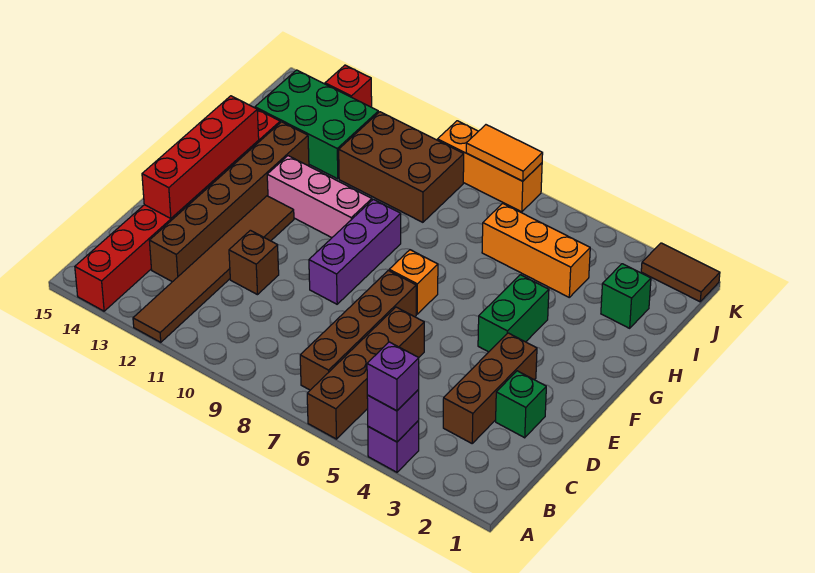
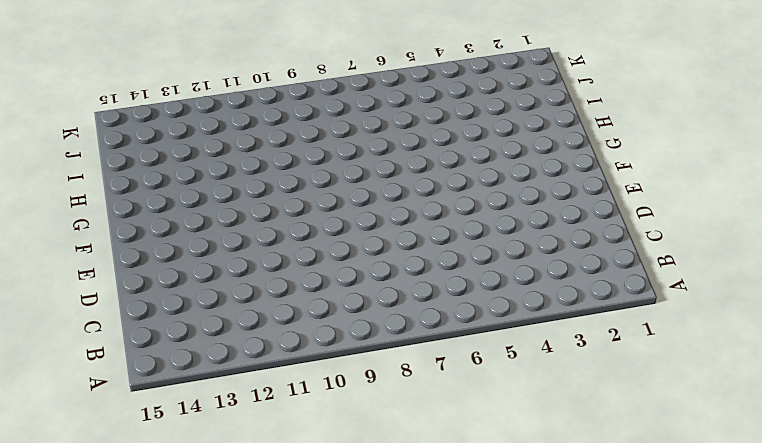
none -> purple brick A4 level 1
none -> brown brick A6:D6 level 1
none -> brown tile A12:F12 level 1

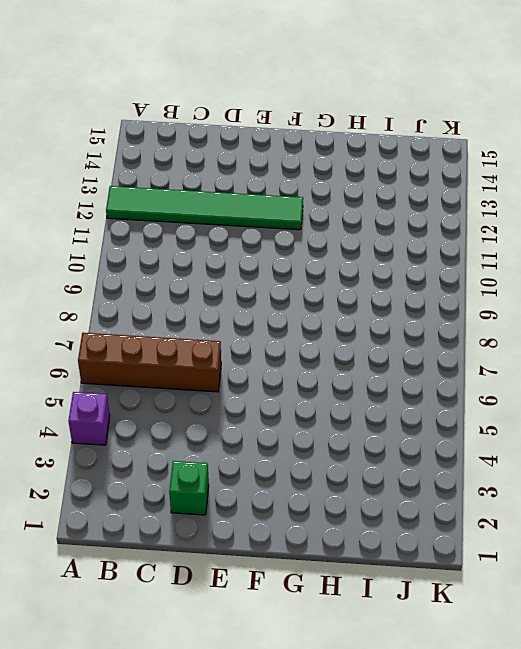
green tile A12:F12 level 1 -> brown tile A12:F12 level 1
none -> red brick A14:H14 level 1
none -> brown brick B7:E7 level 1
none -> brown brick C3:E3 level 1

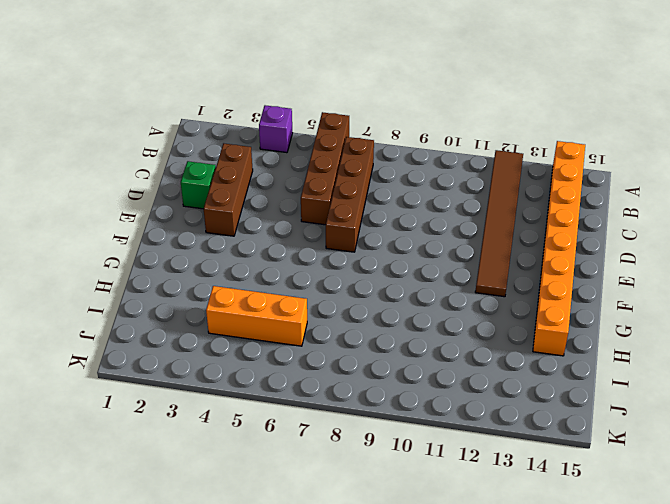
orange brick A14:H14 level 1 -> red brick A14:H14 level 1
none -> brown brick C13:H13 level 1
none -> brown brick D11 level 1
none -> purple brick E9:G9 level 1

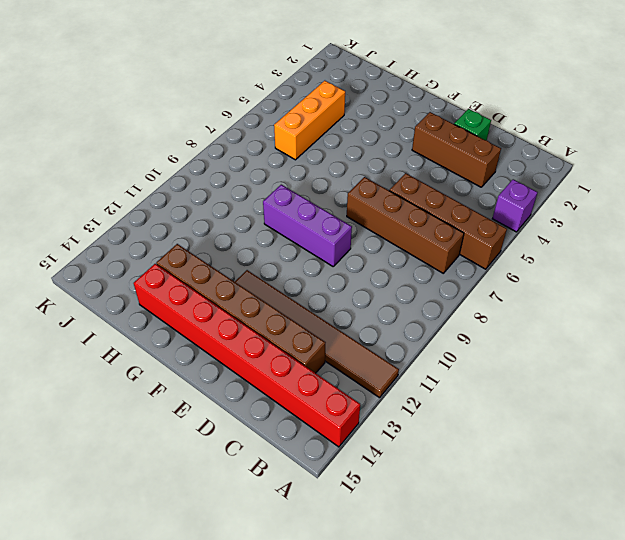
none -> brown brick D11 level 1
none -> green brick F4:G4 level 1
none -> orange brick F7 level 1

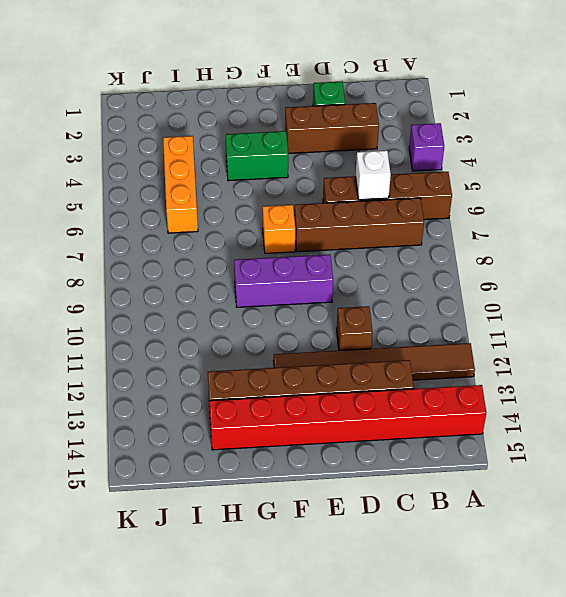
white brick C6 level 2 -> none
none -> pink brick G10:G12 level 1
none -> green brick I2 level 1
none -> brown brick I9:J11 level 1

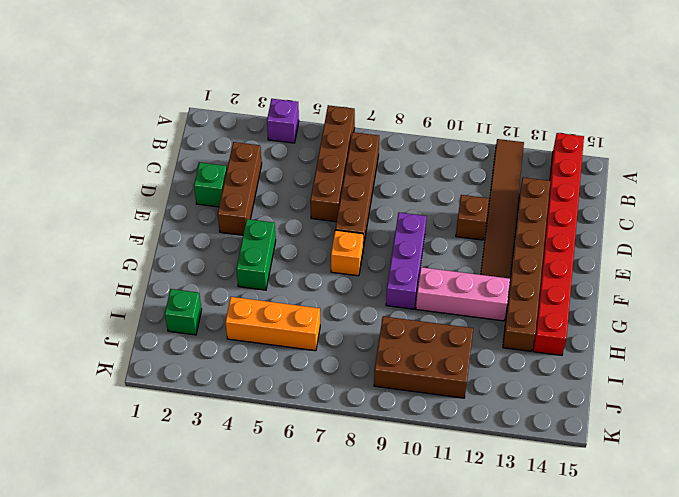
none -> green brick I12:J14 level 1
none -> brown tile K1:K2 level 1
none -> orange brick K7:K9 level 1

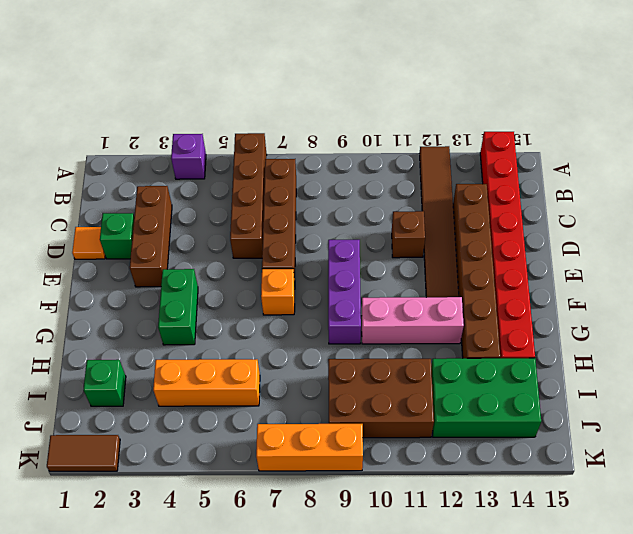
orange tile D1 level 1 -> none
none -> red brick K13 level 1
none -> purple brick A4 level 2
none -> red brick D14:G14 level 2

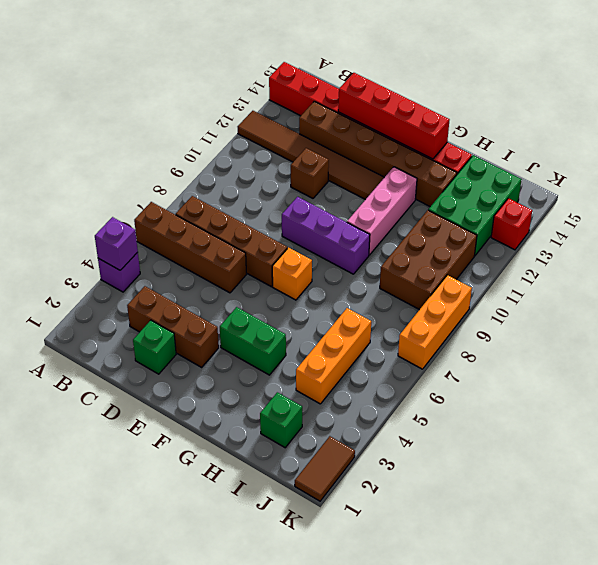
none -> orange tile K7:K8 level 2
none -> purple brick A4 level 3

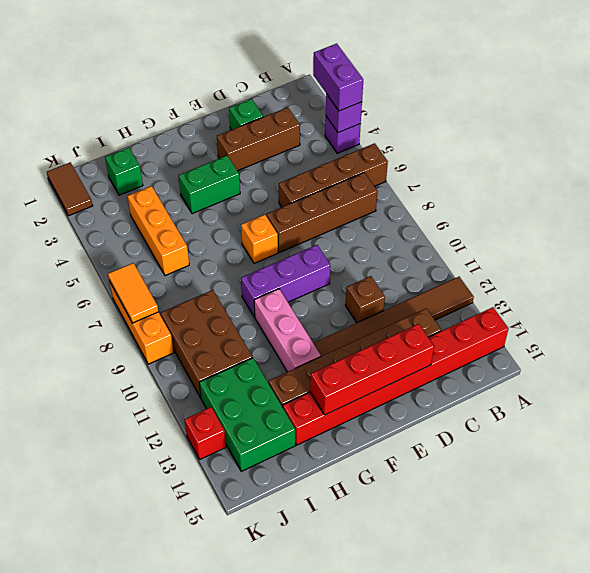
purple brick A3:A4 level 3 -> purple brick A4 level 3

